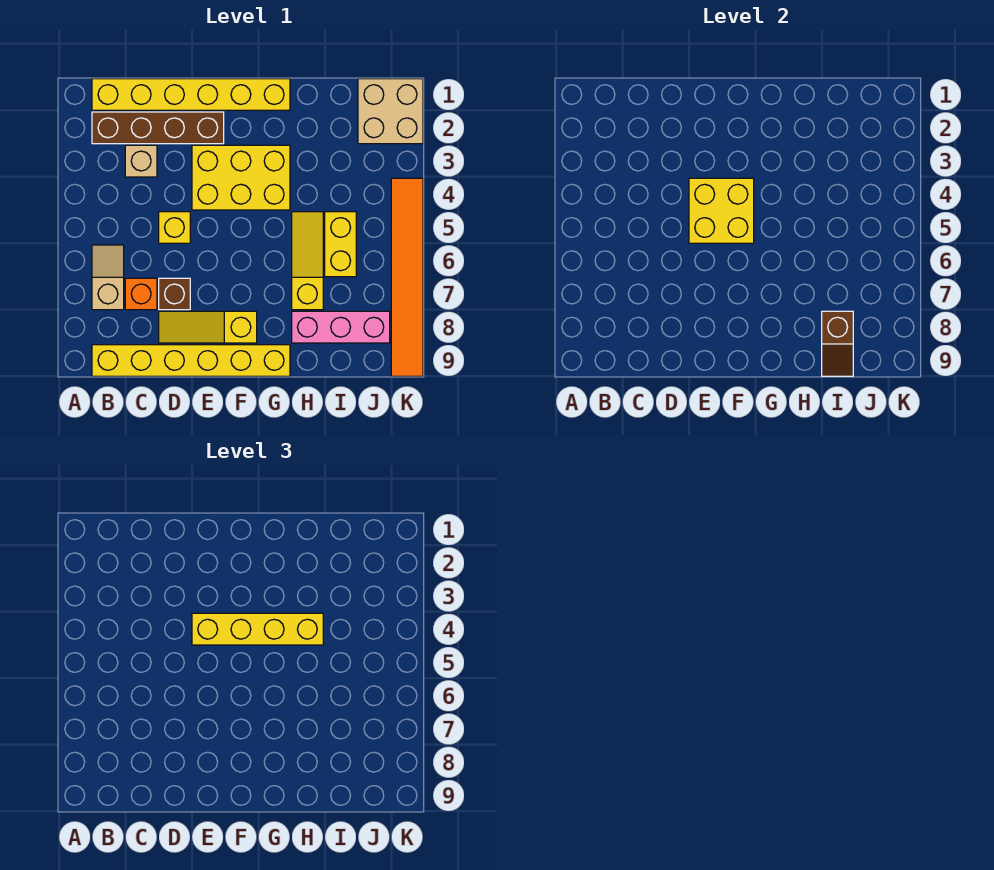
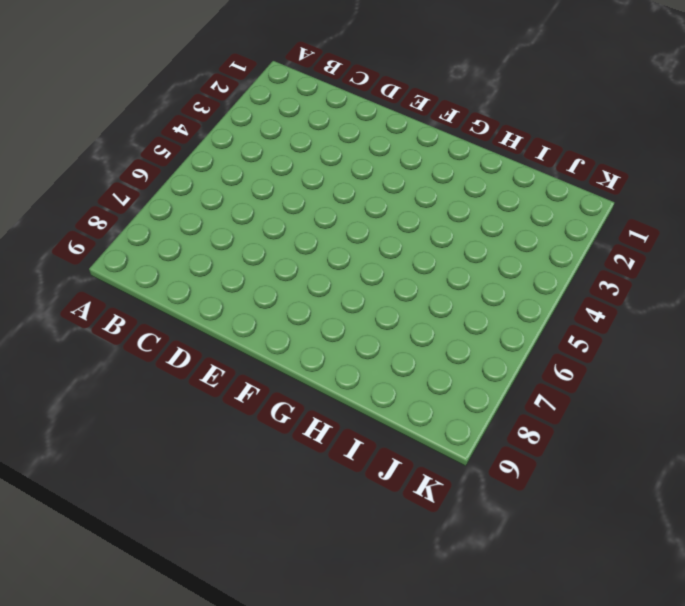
none -> yellow brick B1:G1 level 1
none -> brown brick B2:E2 level 1
none -> tan slope B6:B7 level 1 top 7

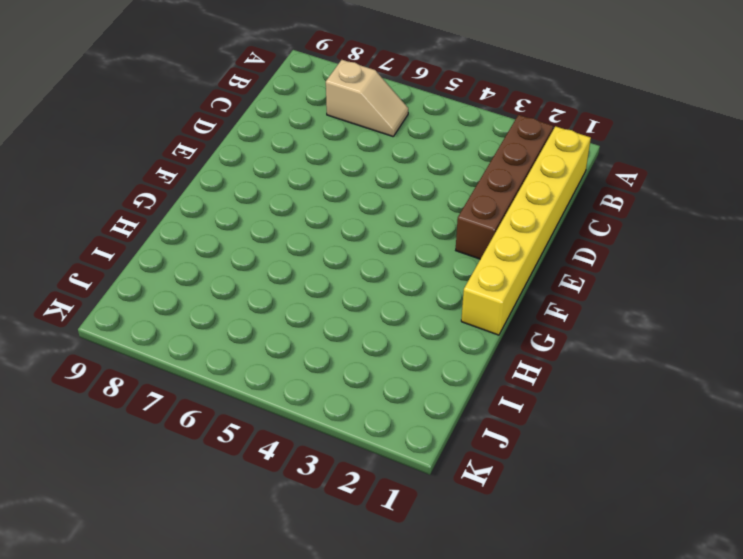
none -> yellow brick B9:G9 level 1
none -> tan brick C3 level 1
none -> orange brick C7 level 1

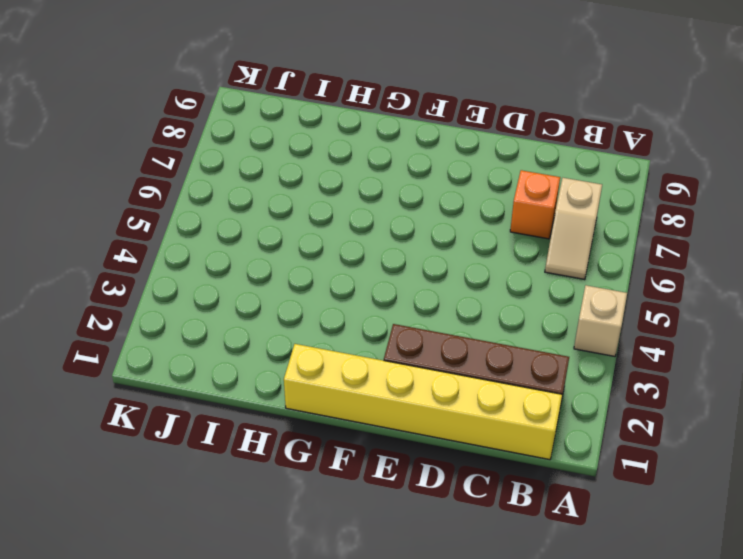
tan brick A4 level 1 -> tan brick C3 level 1
none -> yellow brick B9:G9 level 1
none -> yellow brick D5 level 1
none -> brown brick D7 level 1

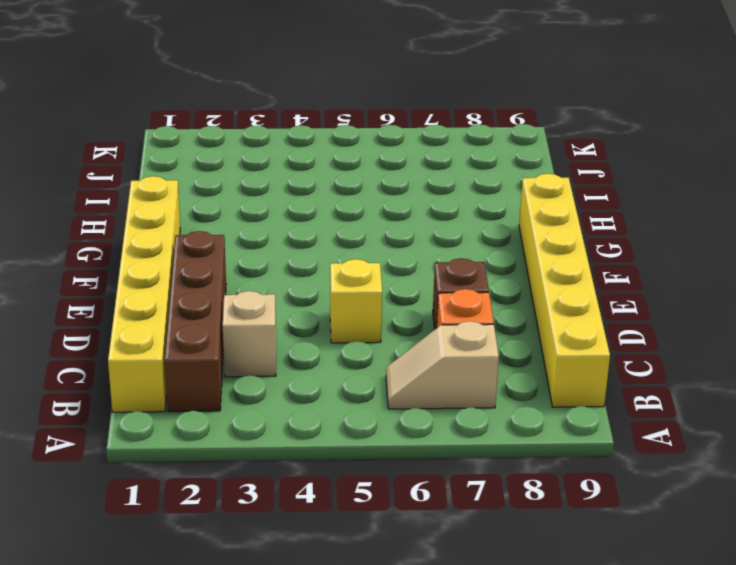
none -> yellow slope D8:F8 level 1 top F
none -> yellow brick E3:G4 level 1
none -> yellow slope H5:H7 level 1 top 7

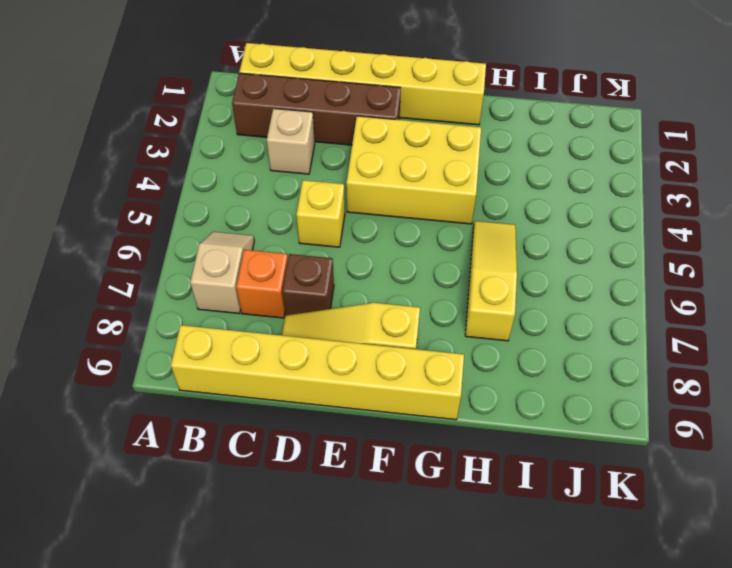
none -> pink brick H8:J8 level 1
none -> yellow brick I5:I6 level 1
none -> tan brick J1:K2 level 1

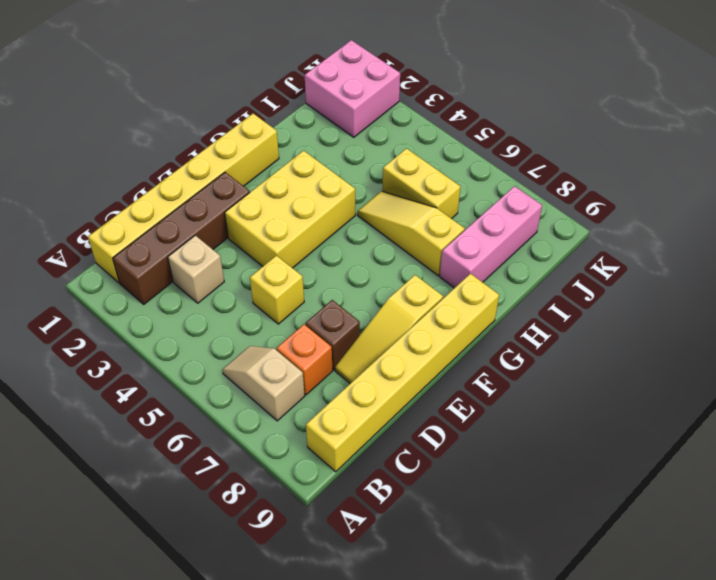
pink brick J1:K2 level 1 -> tan brick J1:K2 level 1
none -> orange tile K4:K9 level 1
none -> yellow brick E4:F5 level 2
none -> brown slope I8:I9 level 2 top 8

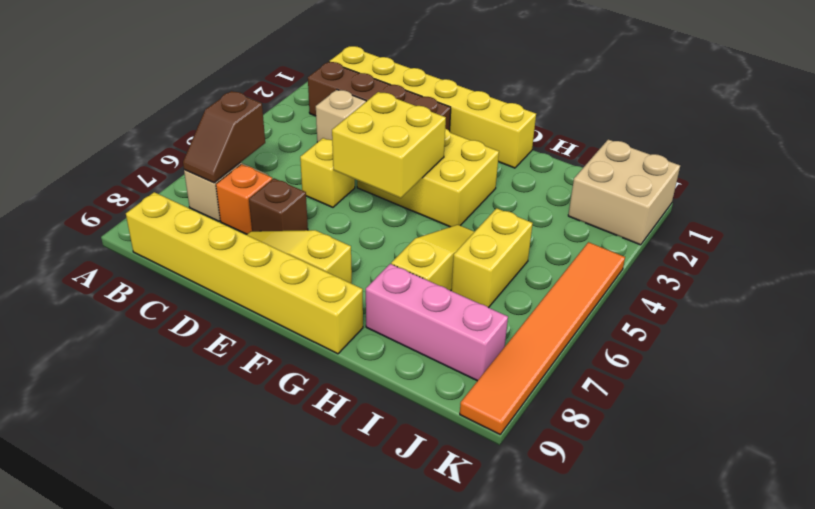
brown slope B6:B7 level 2 top 6 -> brown slope I8:I9 level 2 top 8
none -> yellow brick E4:H4 level 3

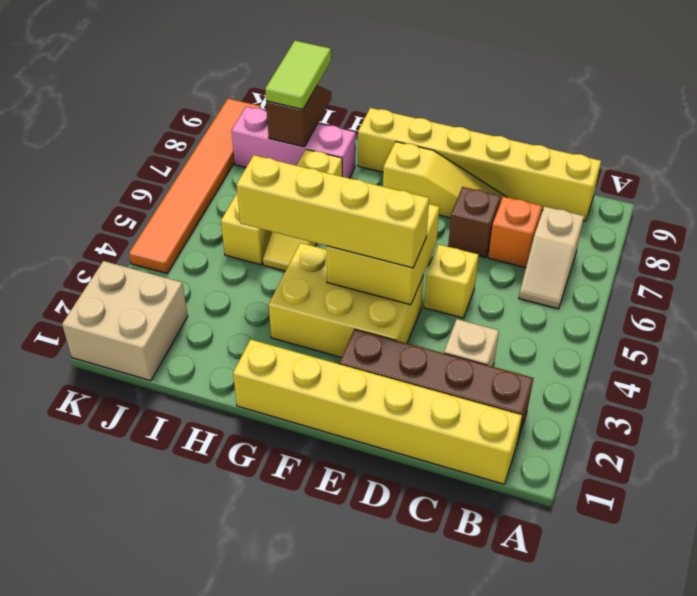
lime tile I8:I9 level 3 -> none

